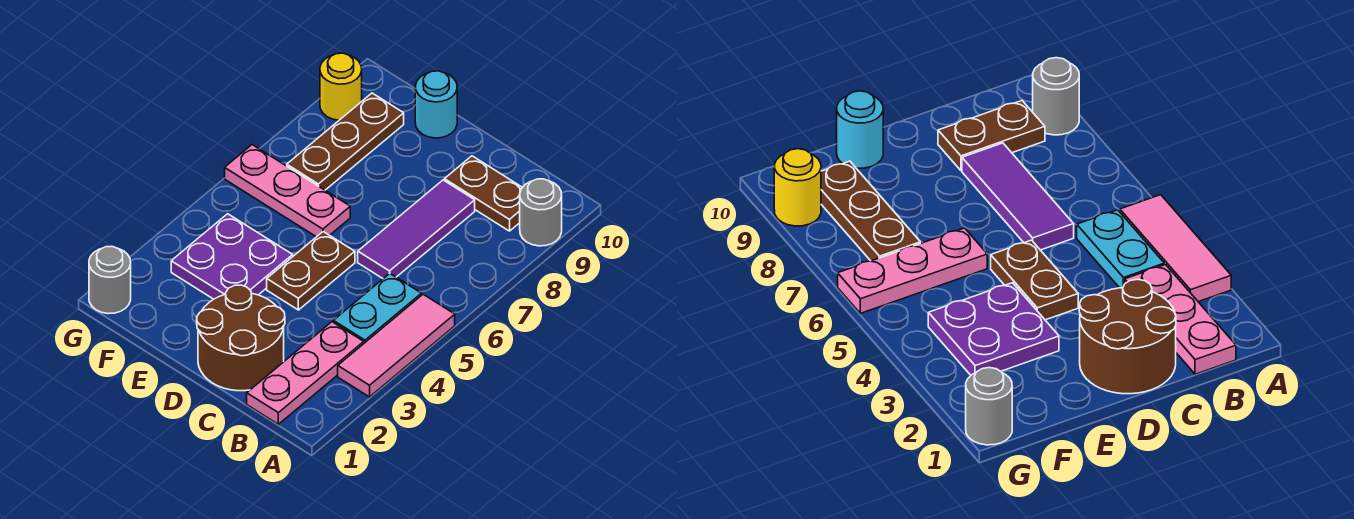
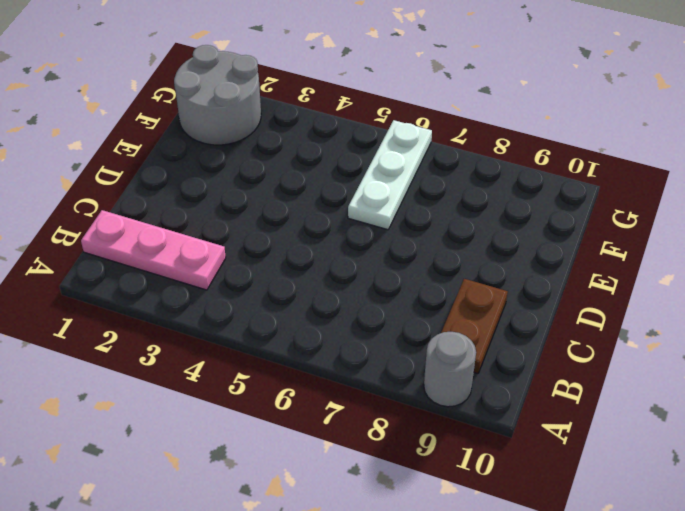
white plate E6:G6 level 1 -> pink plate E6:G6 level 1
grey round brick F1:G2 level 1 -> grey round brick G1 level 1
none -> pink tile A3:A5 level 1
none -> cyan plate B4:B5 level 1
none -> brown round brick C1:D2 level 1

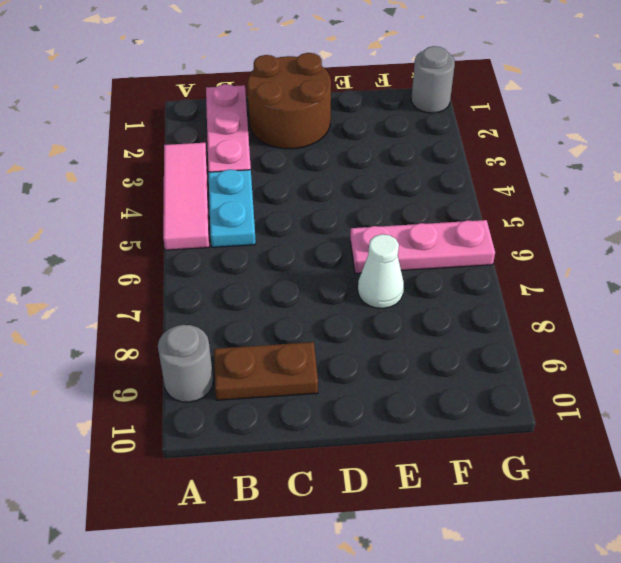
white cone E7 level 1 -> none
none -> purple tile C6:C8 level 1
none -> brown plate D4:D5 level 1
none -> purple plate E3:F4 level 1

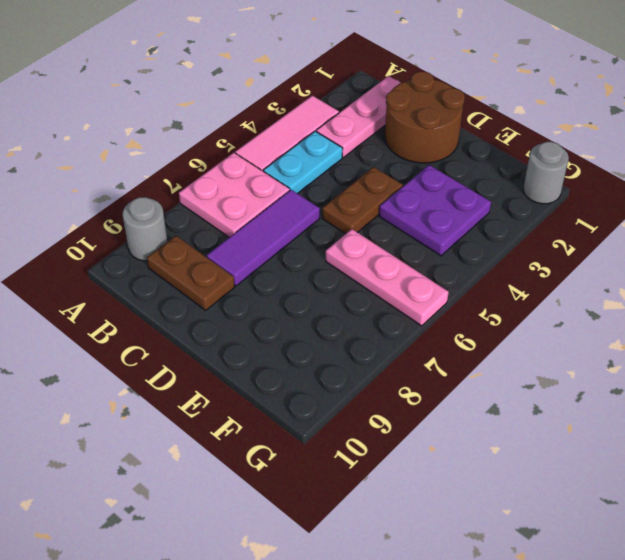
pink plate A6:B7 level 1 -> none
none -> cyan round brick E10 level 1
none -> brown plate F7:F9 level 1
none -> yellow round brick G9 level 1

